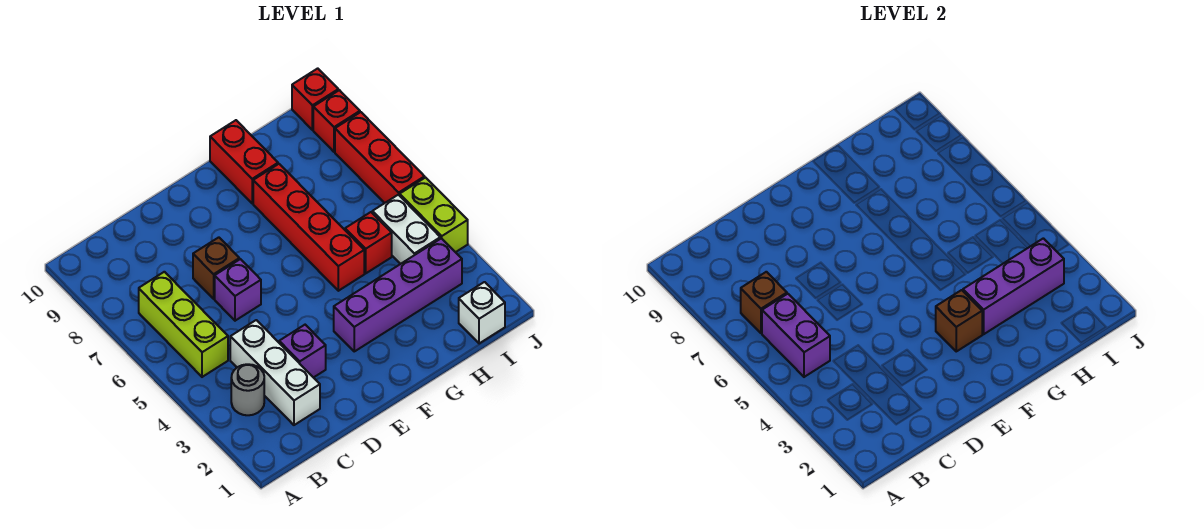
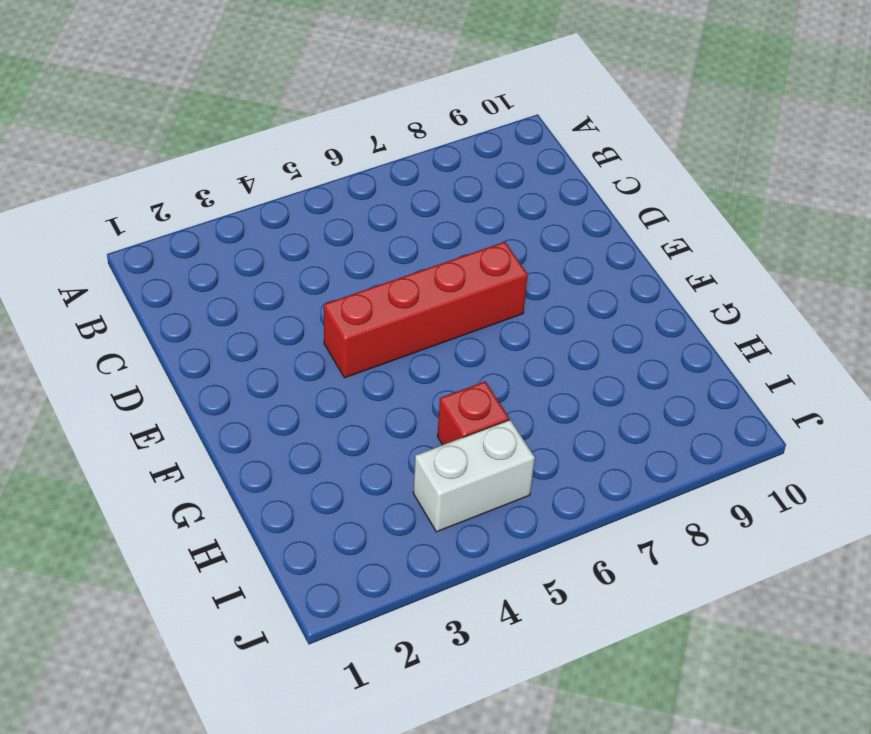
red brick E4:E7 level 1 -> red brick G5:G8 level 1
none -> grey round brick B3 level 1
none -> lime brick B5:B7 level 1
none -> white brick C2:C4 level 1

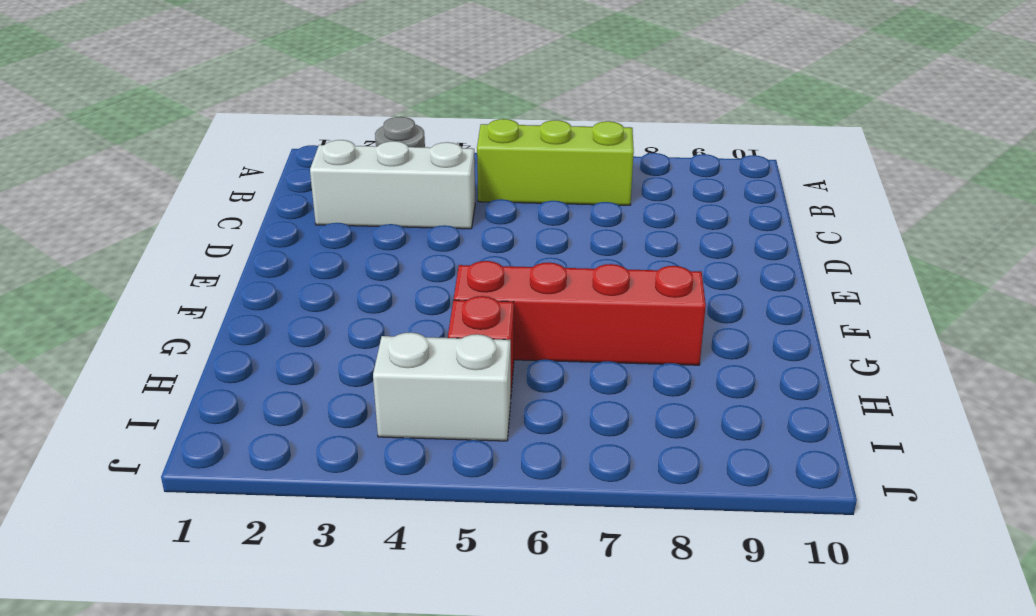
none -> purple brick D3 level 1
none -> purple brick D6 level 1
none -> brown brick D7 level 1

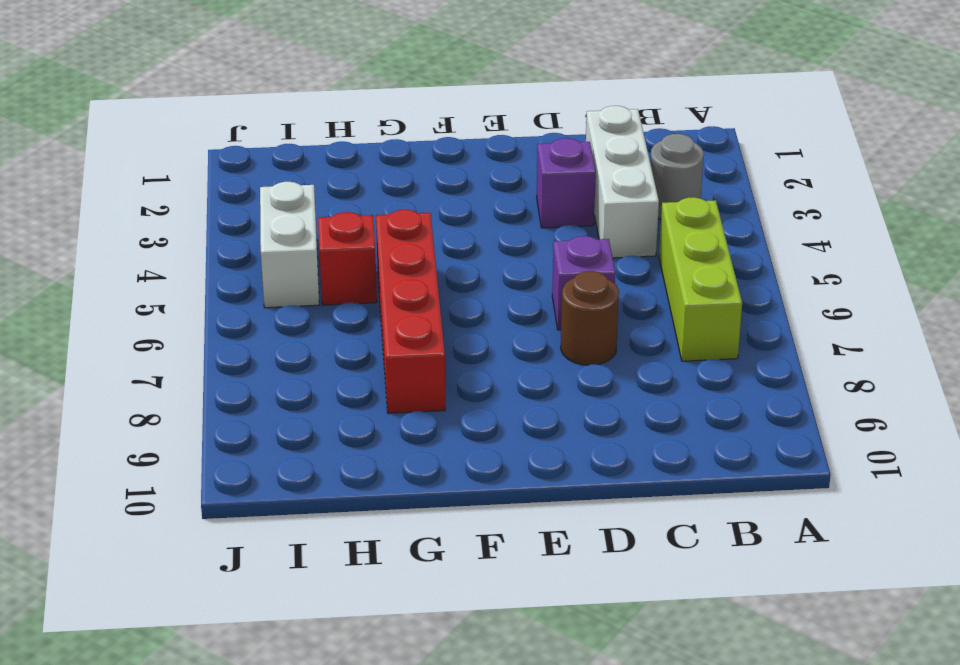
brown round brick D7 level 1 -> brown brick D7 level 1
none -> purple brick F3:I3 level 1
none -> red brick G9:G10 level 1
none -> white brick I1 level 1

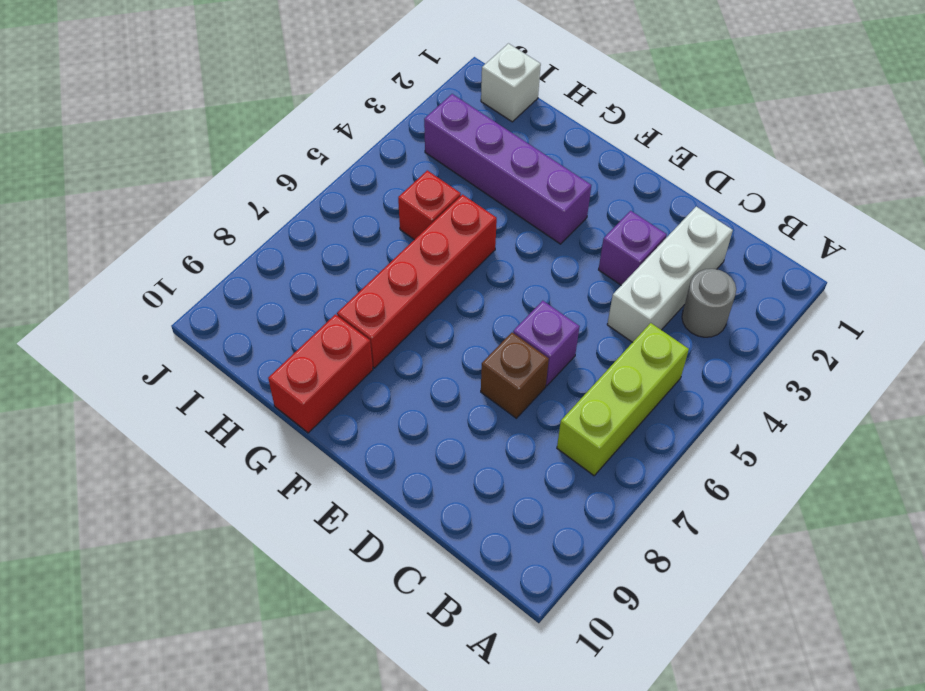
none -> white brick I4:I5 level 1
none -> lime brick J4:J5 level 1
none -> red brick J6:J8 level 1

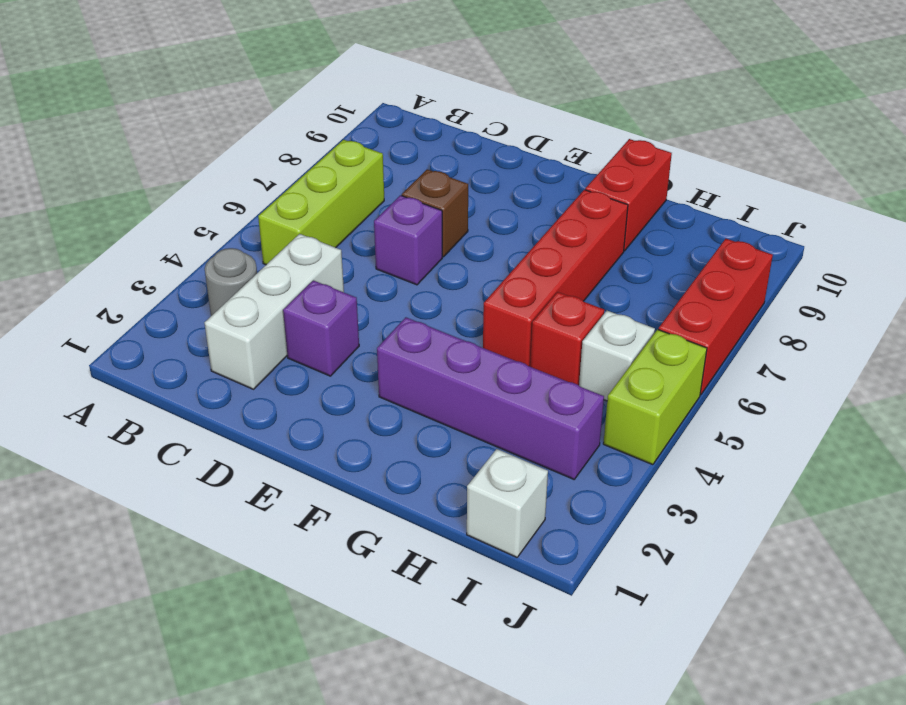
white brick I5 level 1 -> white brick I4:I5 level 1
none -> red brick J9 level 1
none -> red brick J10 level 1
none -> purple brick B5:B6 level 2

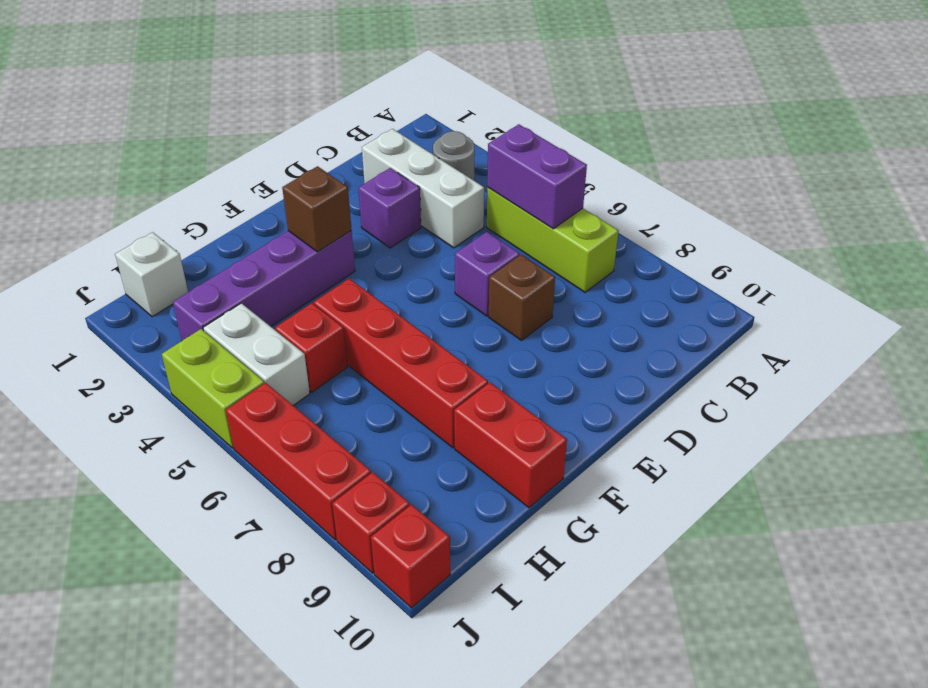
none -> brown brick B7 level 2
none -> purple brick G3:I3 level 2

